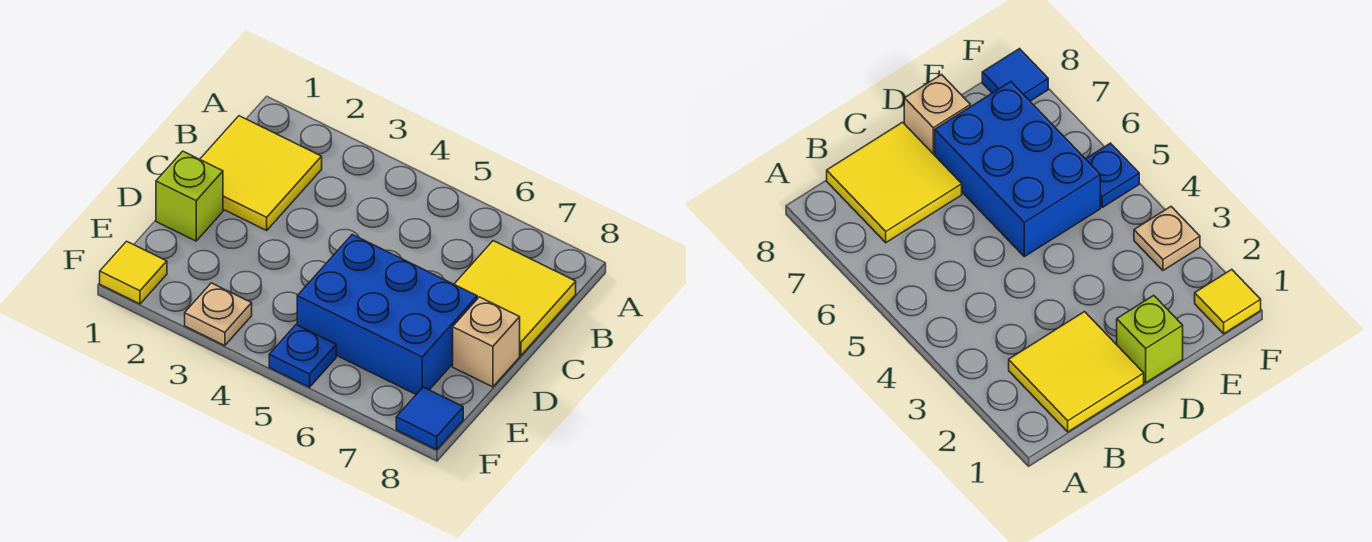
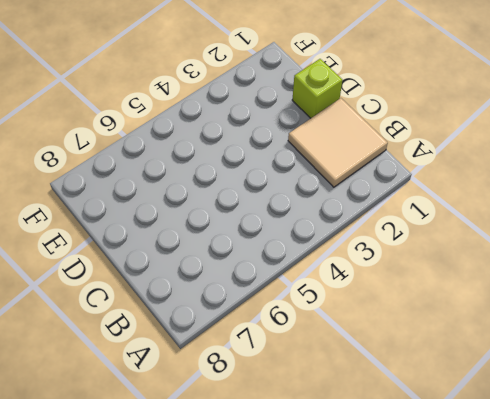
tan tile B1:C2 level 1 -> yellow tile B1:C2 level 1
none -> yellow tile B7:C8 level 1
none -> blue brick D5:E7 level 1

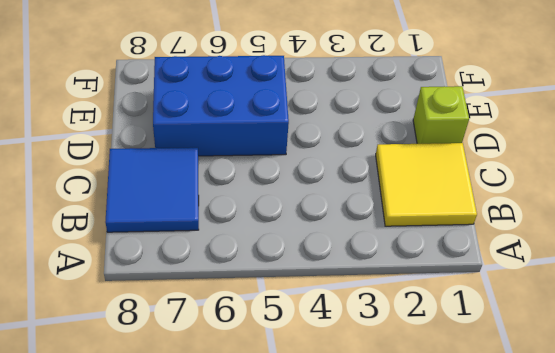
blue tile B7:C8 level 1 -> yellow tile B7:C8 level 1
none -> tan brick D8 level 1
none -> yellow tile F1 level 1

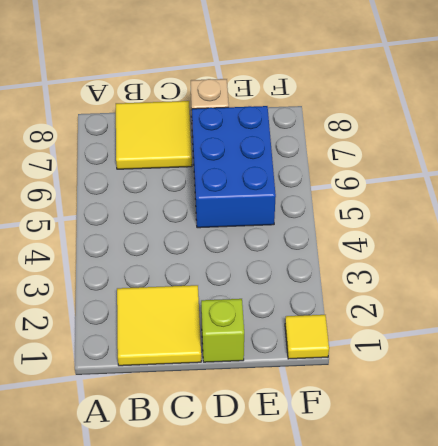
none -> tan plate F3 level 1
none -> blue plate F5 level 1

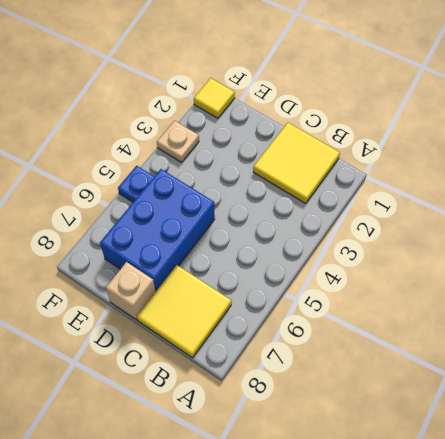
none -> lime brick D1 level 1
none -> blue tile F8 level 1

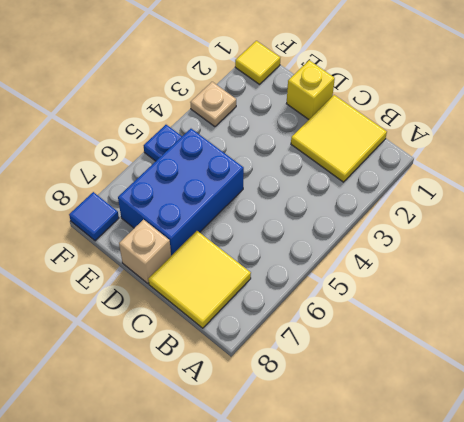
yellow brick D1 level 1 -> lime brick D1 level 1

